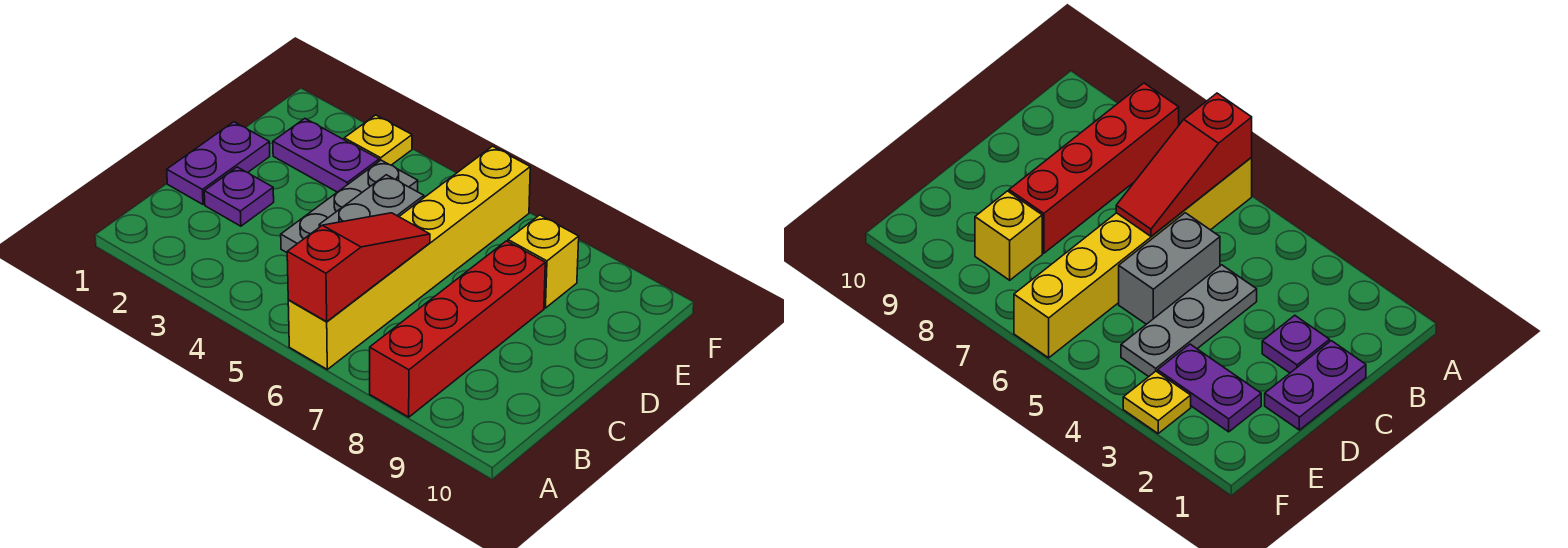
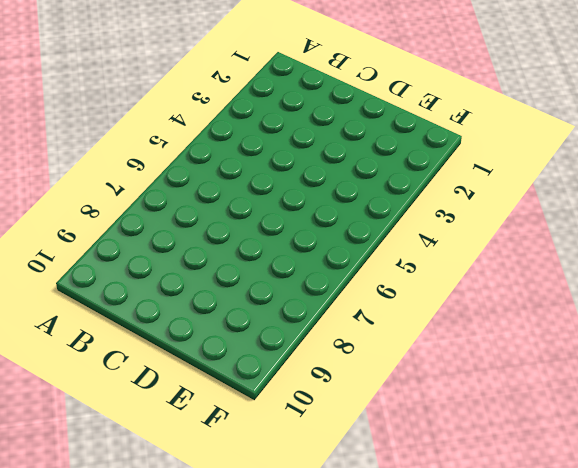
none -> yellow brick A6:F6 level 1
none -> red brick A8:D8 level 1

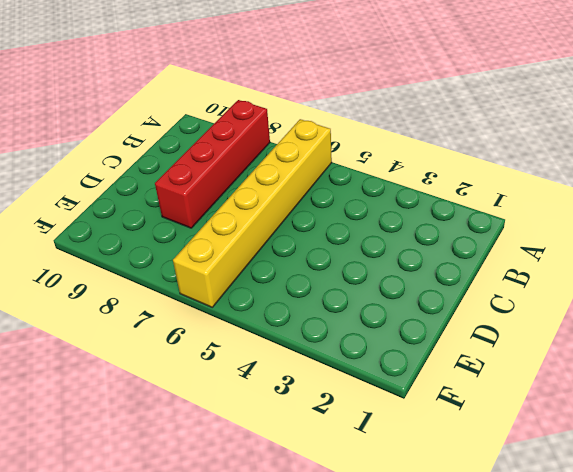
none -> purple plate C1:D1 level 1
none -> purple plate C2 level 1

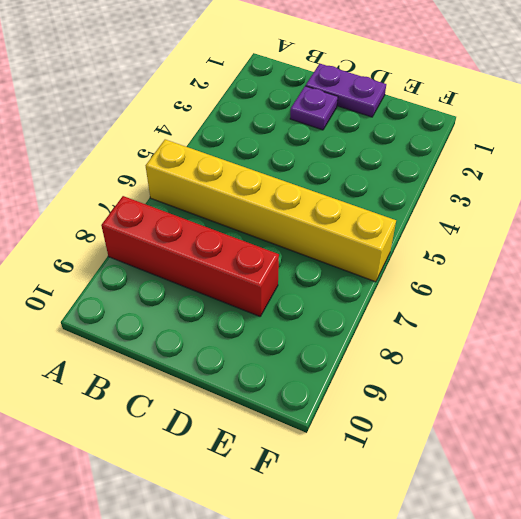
none -> grey plate C4:E4 level 1
none -> grey brick C5:D5 level 1

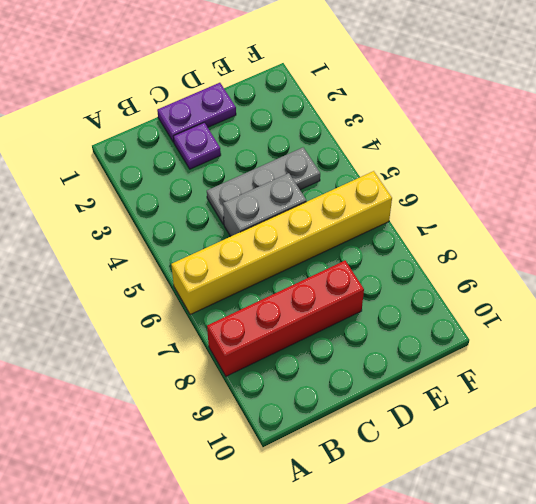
none -> purple plate E2:E3 level 1
none -> yellow brick E8 level 1

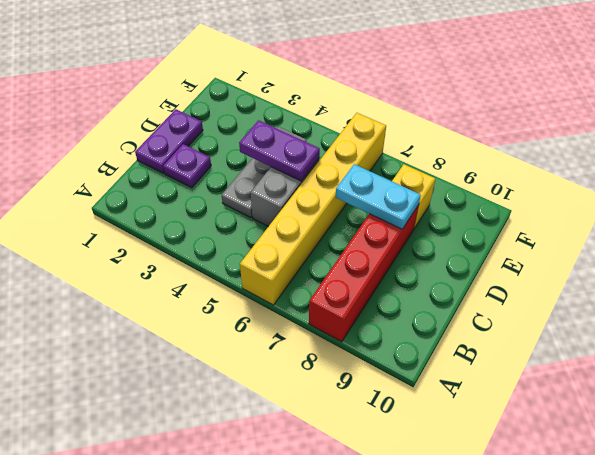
purple plate D4:D5 level 2 -> purple plate E2:E3 level 1
cyan plate D7:D8 level 2 -> none
none -> yellow plate F3 level 1
none -> red slope A6:C6 level 2 top A

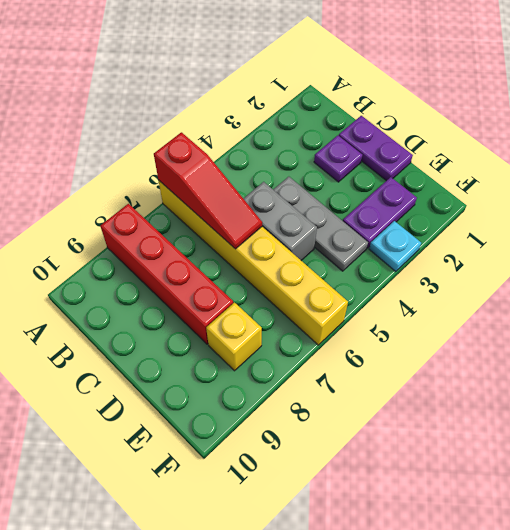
cyan plate F3 level 1 -> yellow plate F3 level 1

